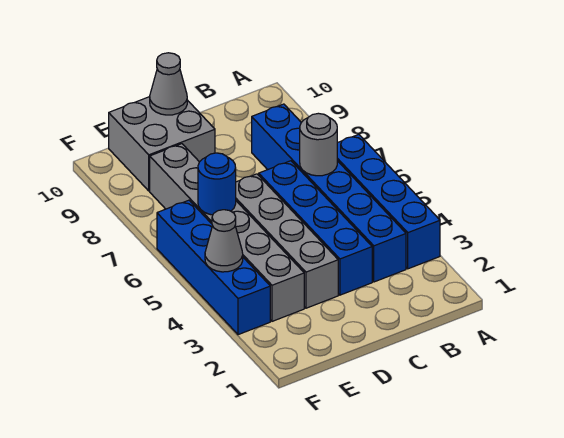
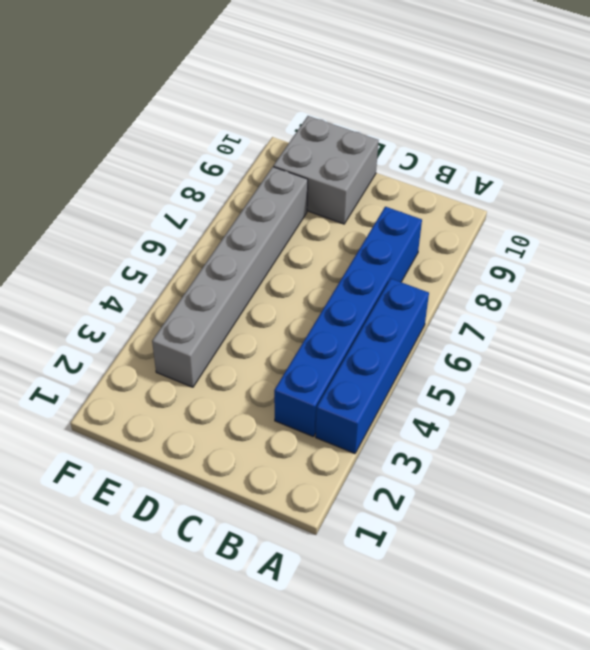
none -> blue brick C3:C6 level 1
none -> grey brick D3:D6 level 1

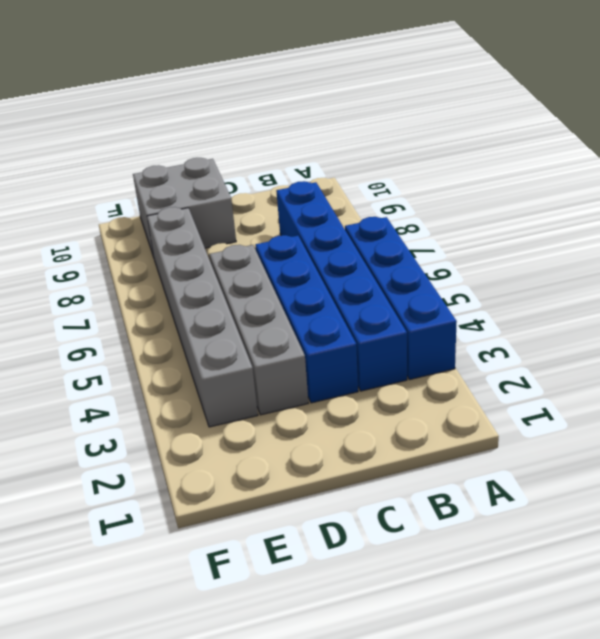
none -> blue brick F3:F6 level 1
none -> grey round brick B6 level 2

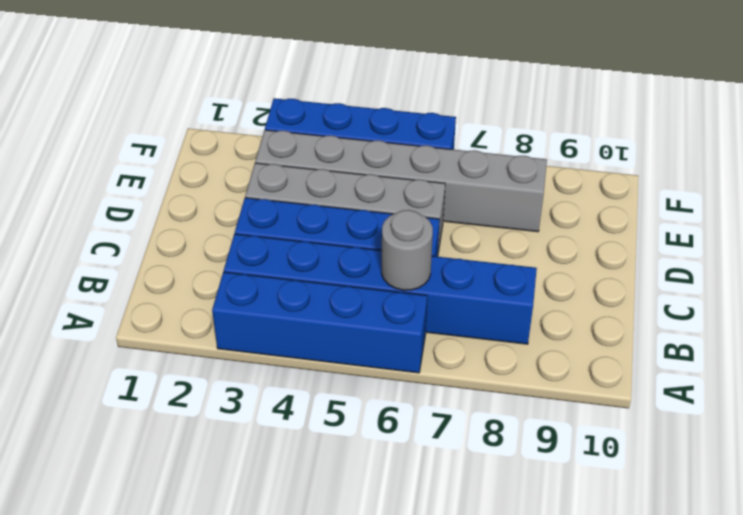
none -> grey brick D9:E10 level 1
none -> grey cone D10 level 2

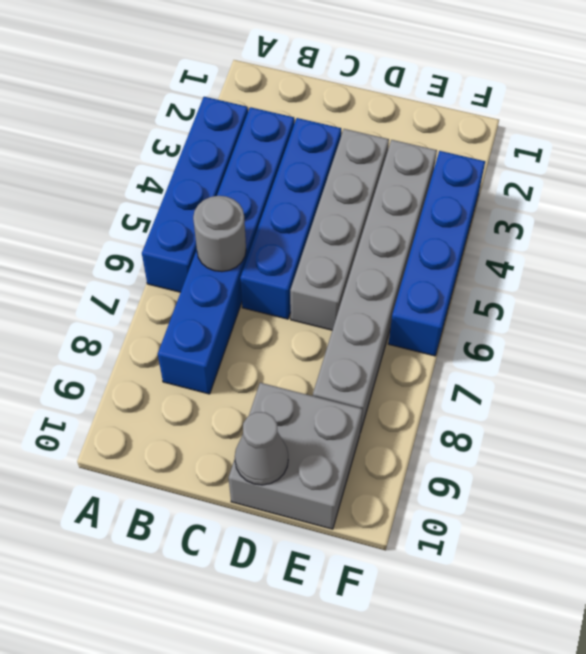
none -> blue round brick E6 level 2
none -> grey cone F4 level 2

